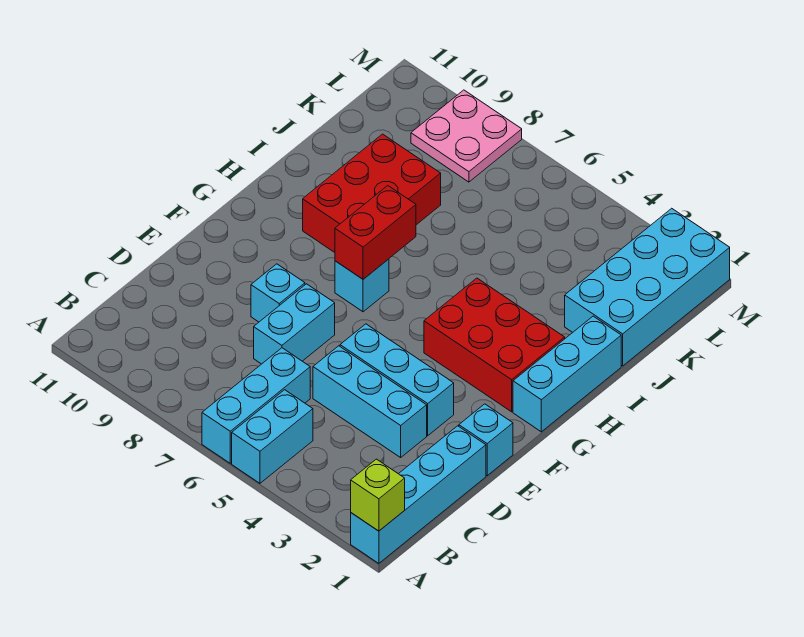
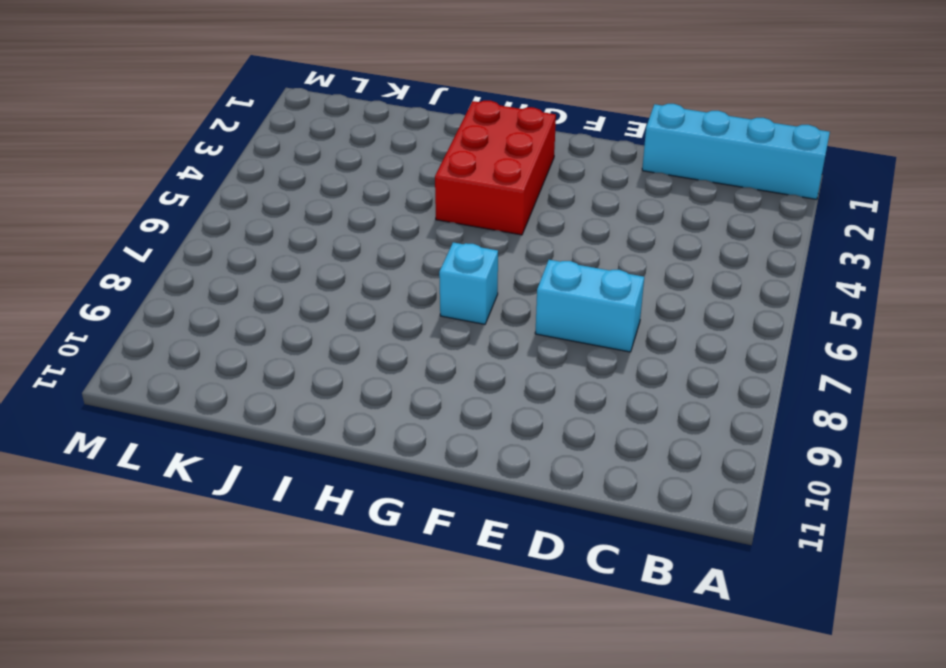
none -> cyan brick A5:B5 level 1
none -> cyan brick A6:C6 level 1
none -> cyan brick D3:D5 level 1

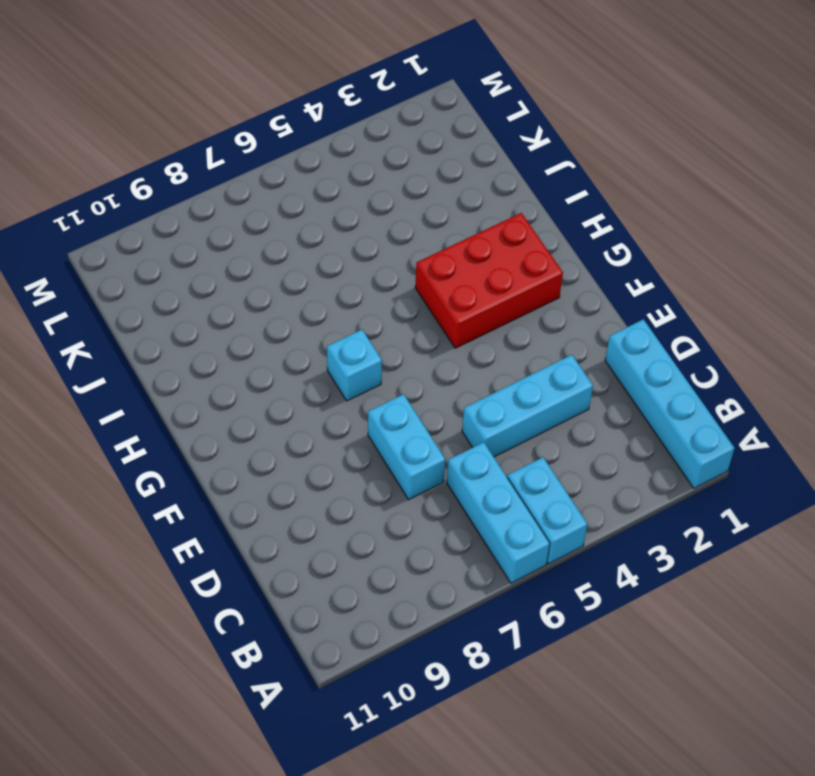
none -> cyan brick E1 level 1
none -> cyan brick E3:E5 level 1
none -> cyan brick E8 level 1

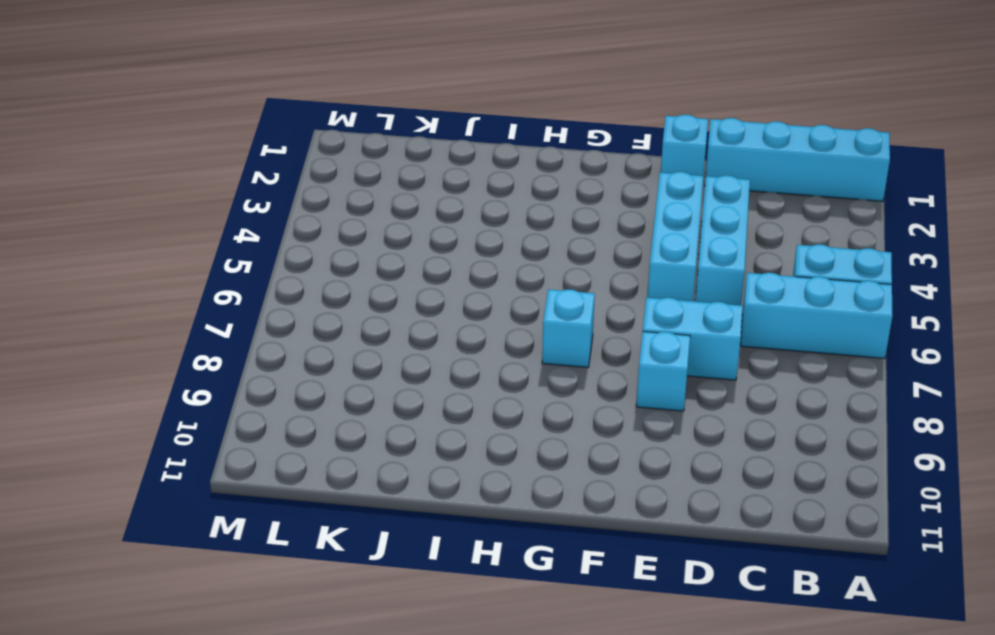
none -> cyan brick G1:I1 level 1
none -> red brick G2:H4 level 1
none -> red brick H8:J9 level 1

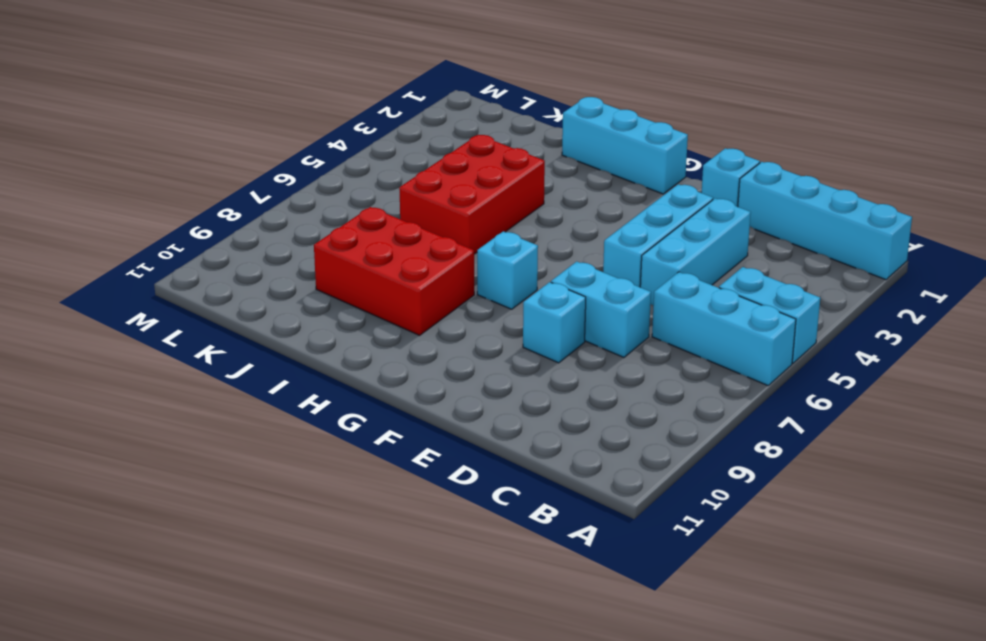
red brick I4:J6 level 1 -> red brick G2:H4 level 1
none -> cyan brick J1:M2 level 1
none -> pink plate L8:M9 level 1
none -> lime brick A1 level 2

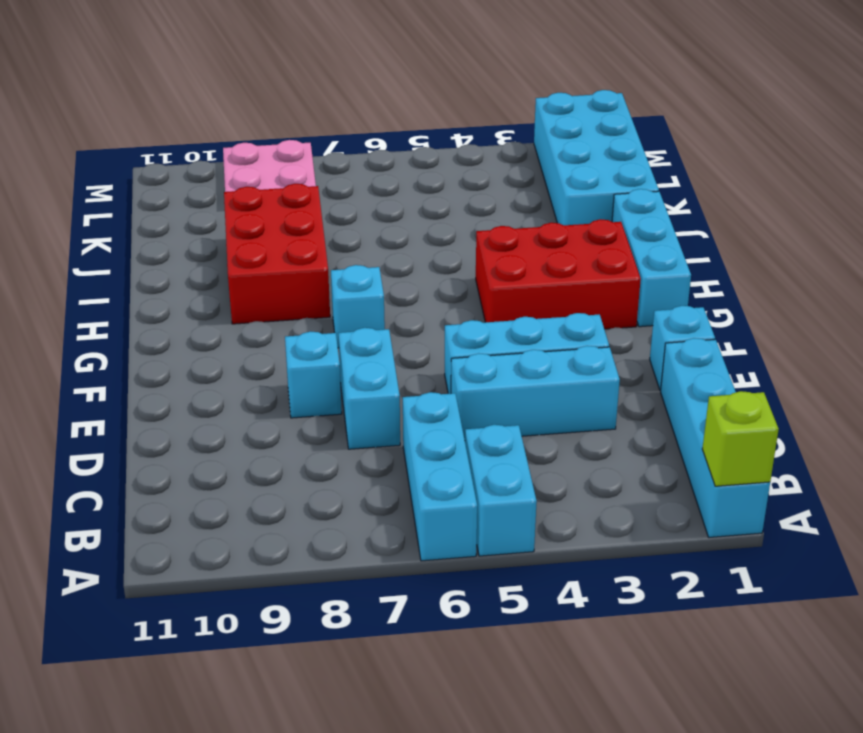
none -> red brick G7:H7 level 2

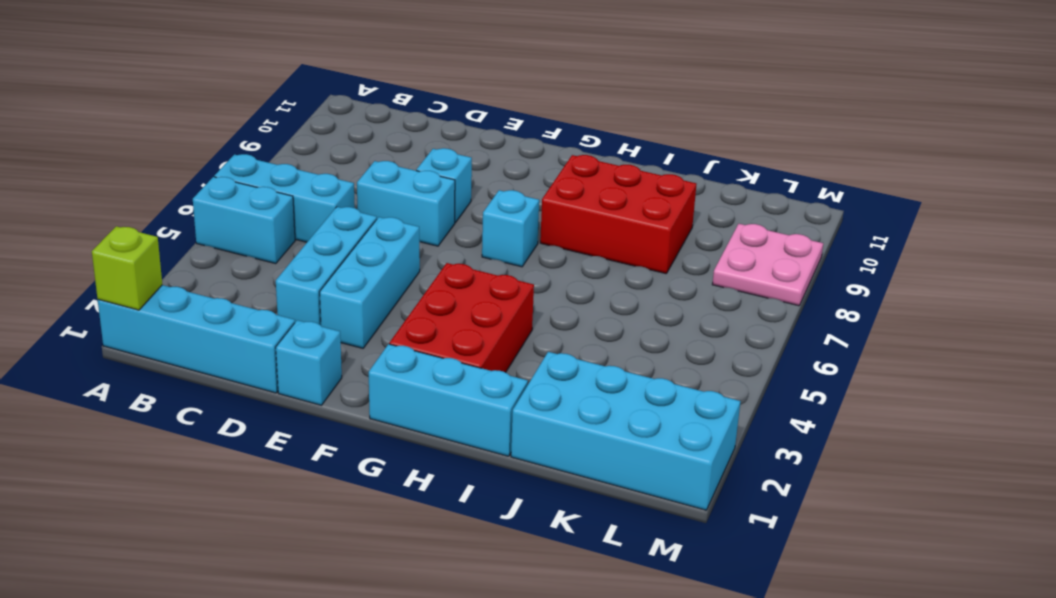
none -> red brick G7:H7 level 2

